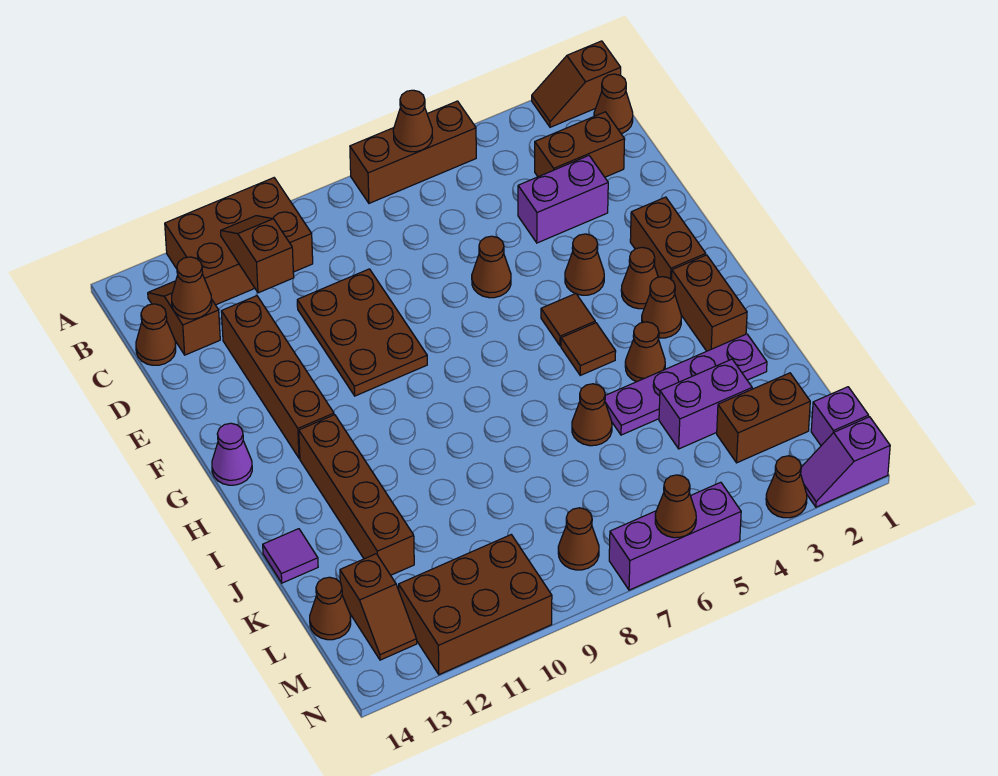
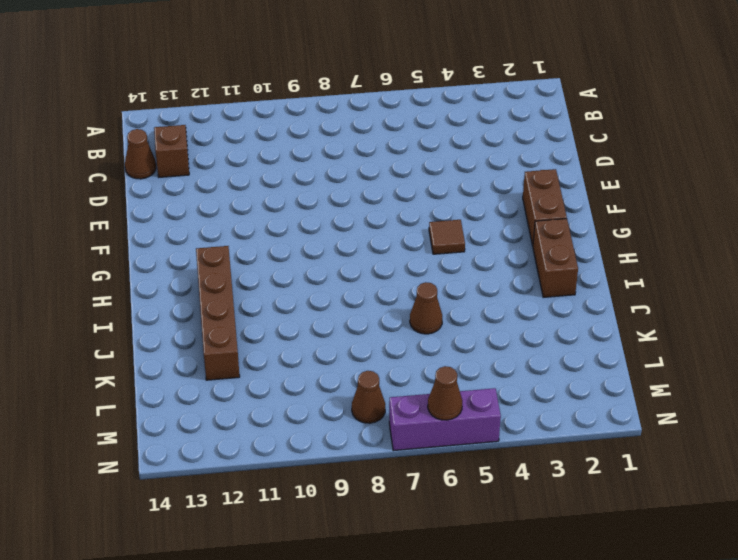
none -> brown slope A1:A2 level 1 top 1
none -> brown brick A5:A7 level 1
none -> brown brick A10:B12 level 1
none -> brown cone B1 level 1

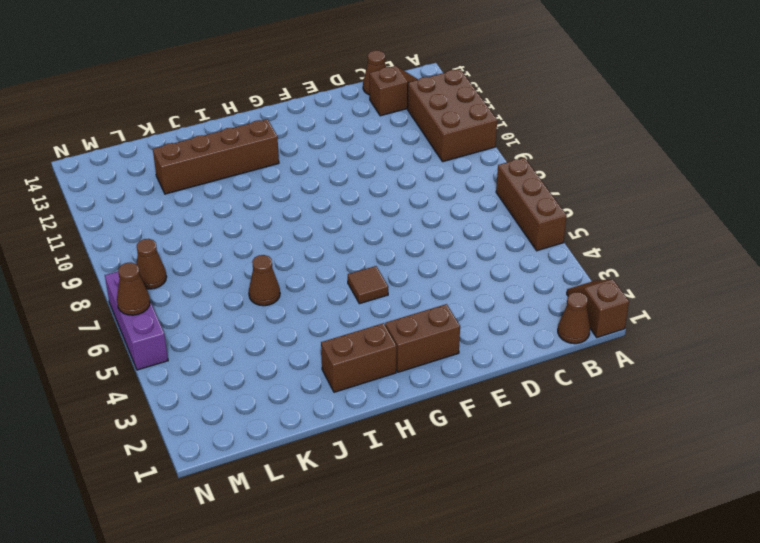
none -> brown brick C2:C3 level 1
none -> purple brick D3:D4 level 1
none -> brown plate D9:F10 level 1
none -> brown brick D12:G12 level 1

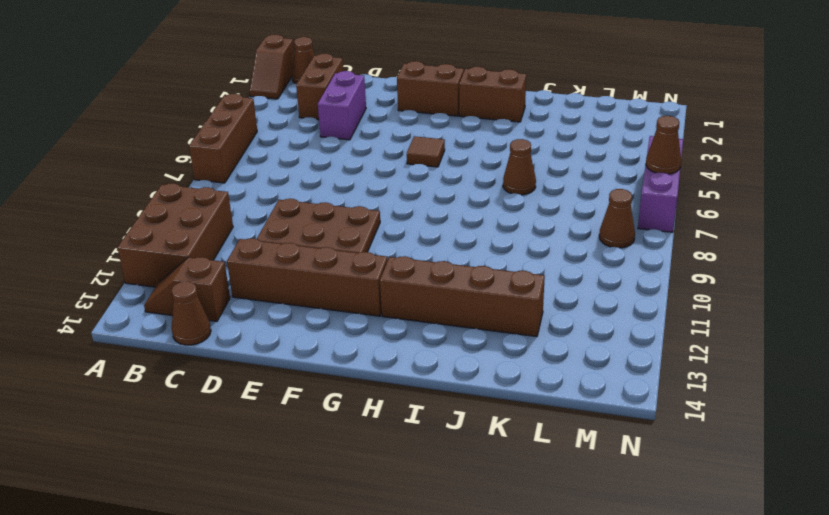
none -> brown cone E6 level 1
none -> brown cone F4 level 1
none -> brown cone G3 level 1
none -> purple cone G14 level 1

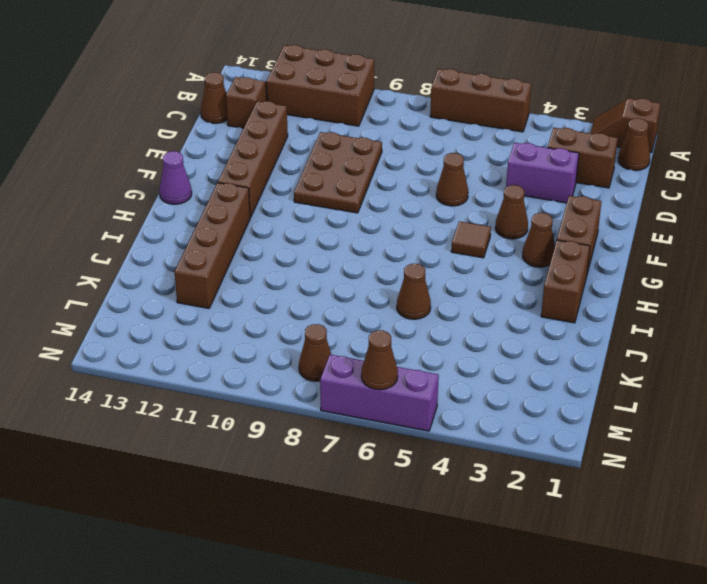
none -> brown cone H3 level 1
none -> brown tile H5 level 1
none -> brown cone I4 level 1
none -> purple plate J2:J5 level 1

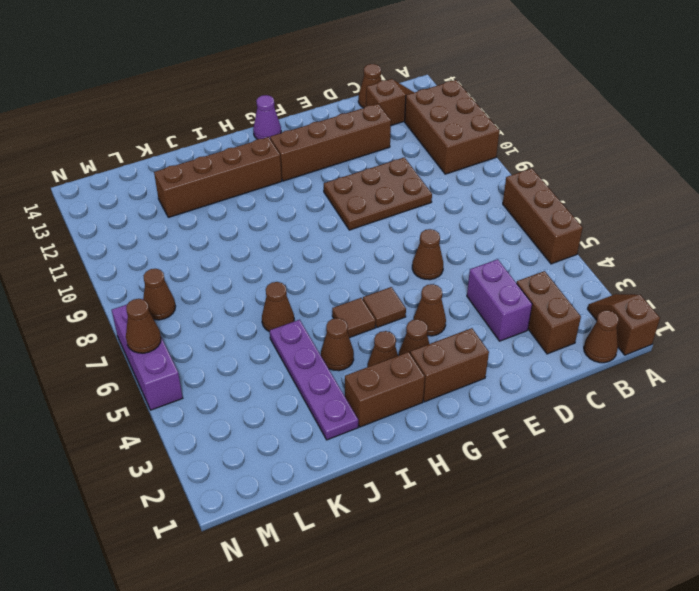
none -> purple tile J14 level 1
none -> purple brick K3:K4 level 1
none -> brown brick L2:L3 level 1
none -> brown slope L13:M13 level 1 top L

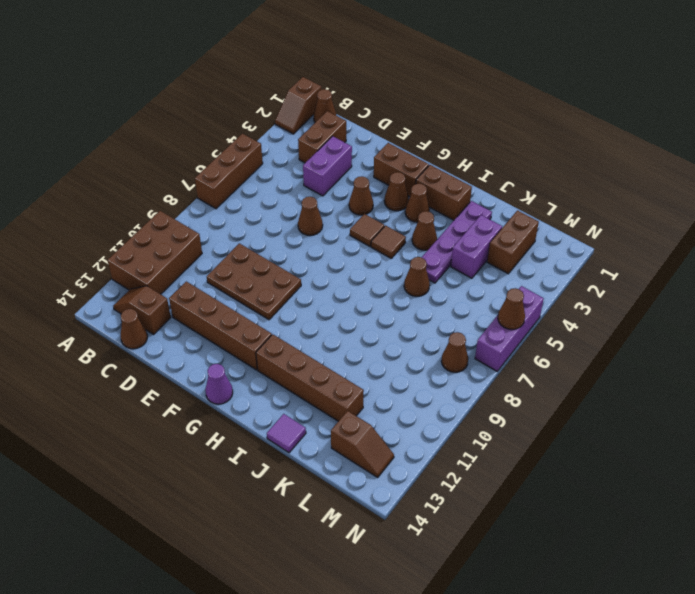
none -> brown cone L14 level 1
none -> purple brick M1 level 1
none -> brown brick M10:N12 level 1
none -> purple slope N1:N2 level 1 top 1

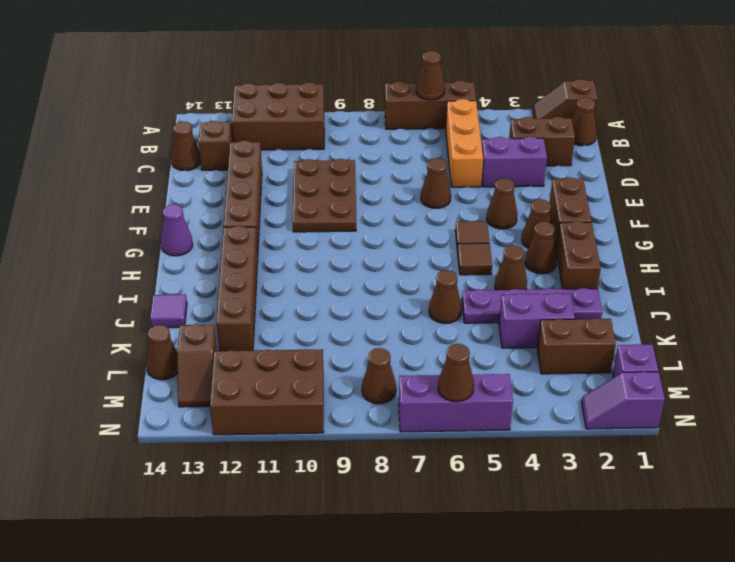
orange brick B5:D5 level 1 -> none
none -> brown cone N3 level 1
none -> brown slope B11:C11 level 2 top C
none -> brown cone C13 level 2

